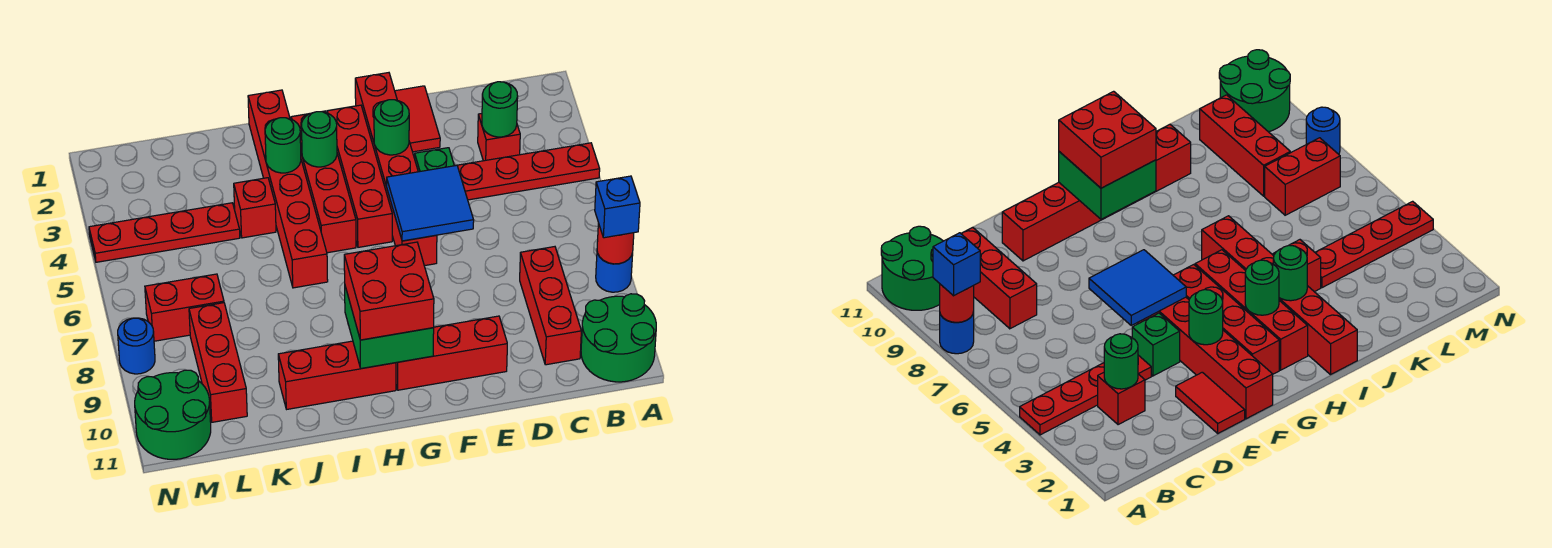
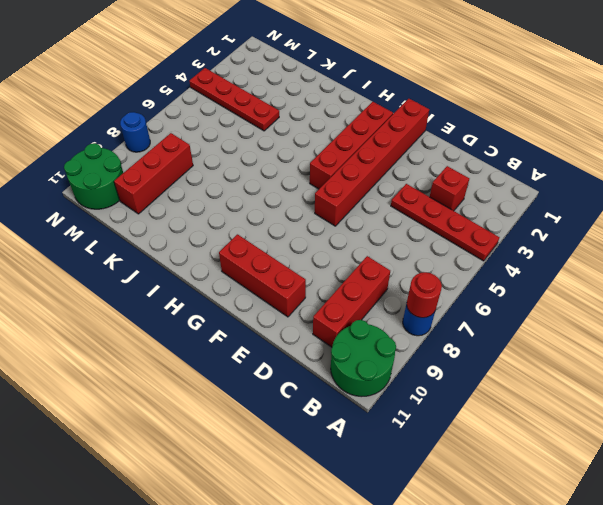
none -> red tile E1:E2 level 1
none -> green brick E4 level 1
none -> red brick H2:H5 level 1

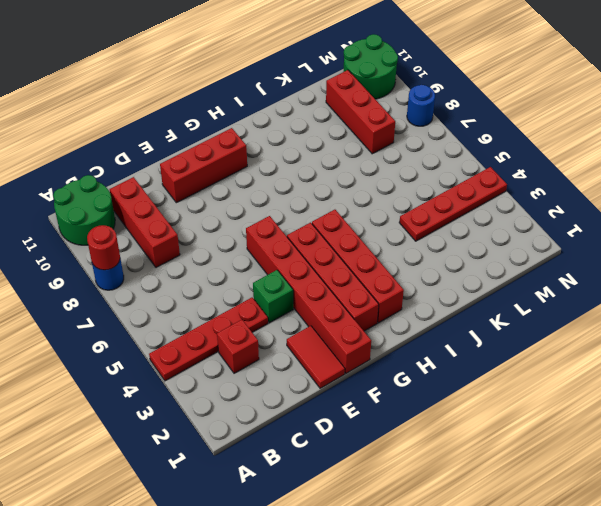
none -> red brick H10:J10 level 1
none -> red brick I1:I6 level 1
none -> red brick J4 level 1

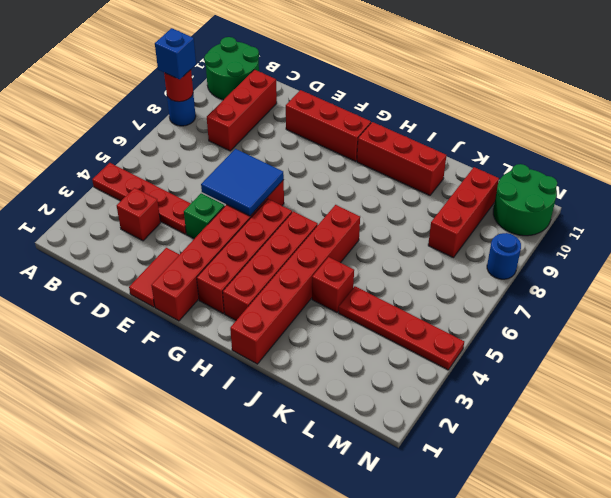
none -> red brick L7:M7 level 1
none -> green round brick C3 level 2
none -> green round brick F3 level 2

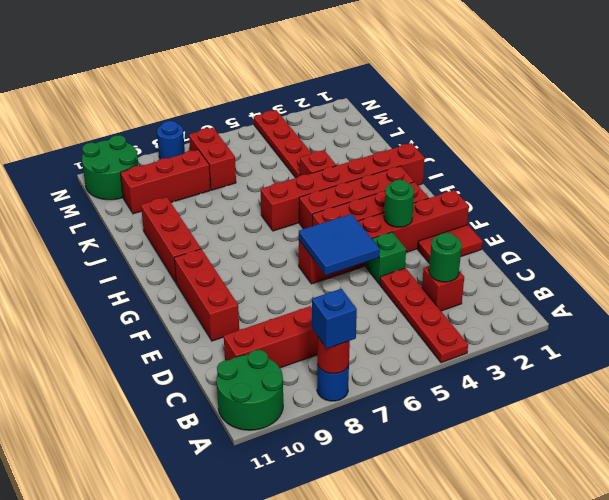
none -> green brick G9:H10 level 2
none -> green round brick H3 level 2
none -> green round brick I3 level 2

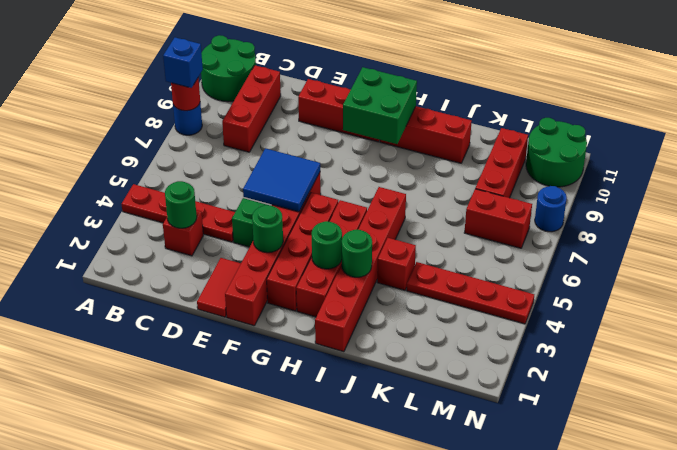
none -> red brick G9:H10 level 3

